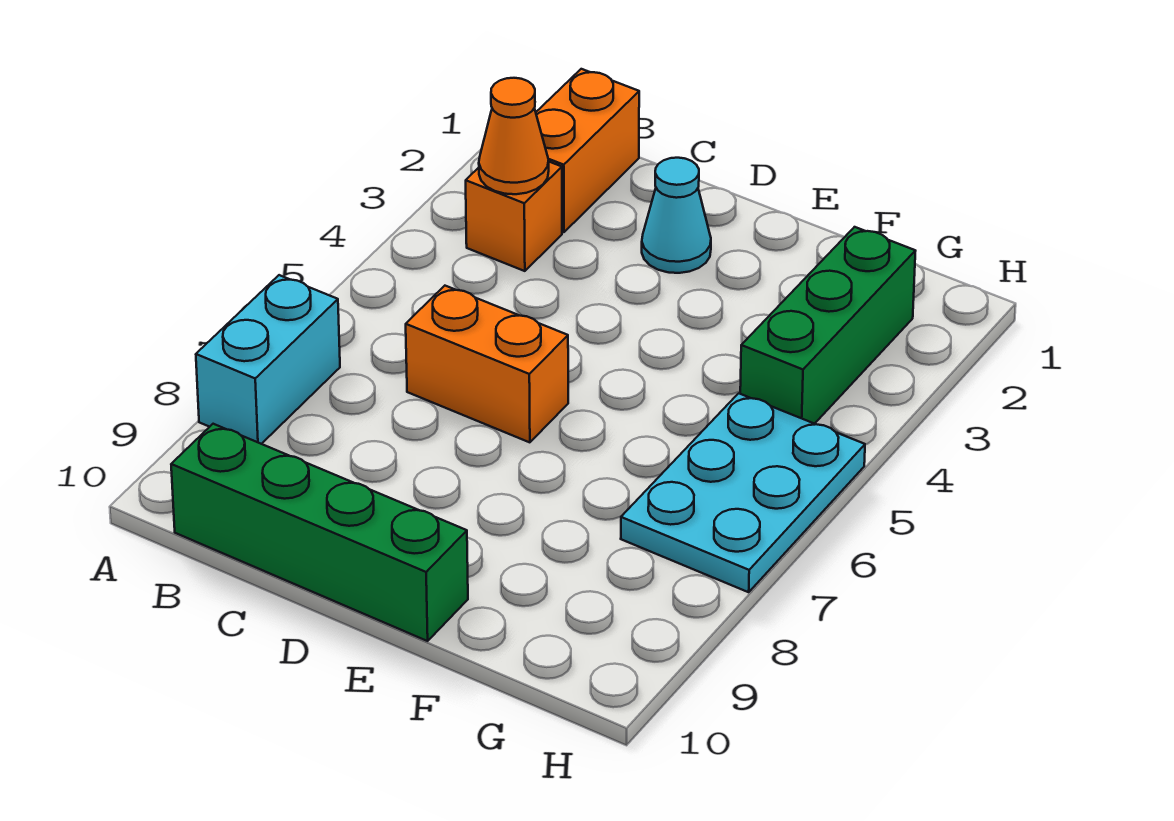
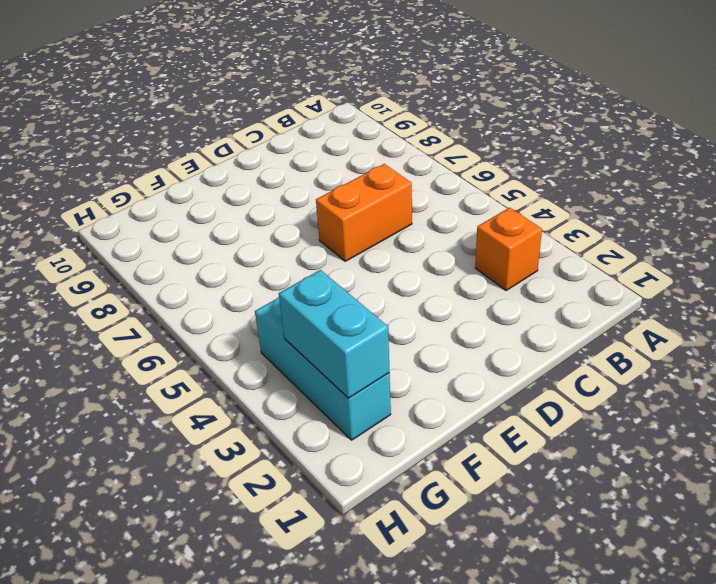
cyan brick G2:G4 level 1 -> green brick G2:G4 level 1
cyan brick G2:G3 level 2 -> cyan brick A7:A8 level 1
none -> orange brick B1:B2 level 1
none -> green brick B10:E10 level 1

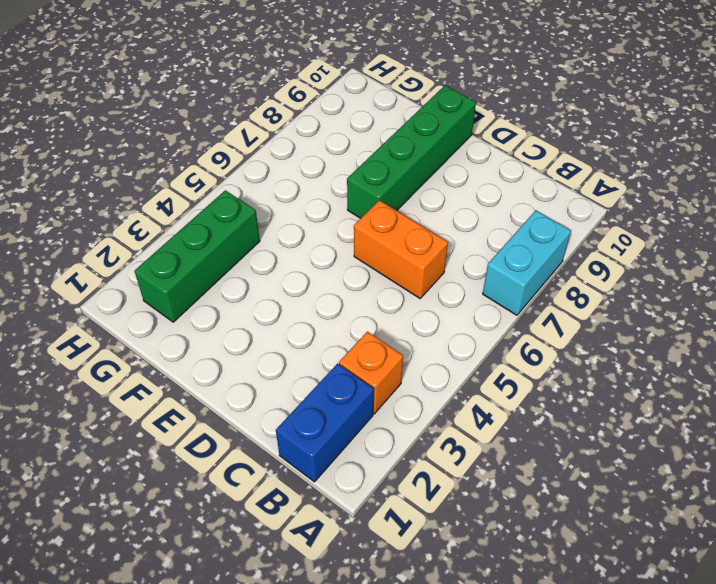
blue brick B1:B2 level 1 -> orange brick B1:B2 level 1
green brick E7:E10 level 1 -> green brick B10:E10 level 1
none -> cyan cone D2 level 1
none -> cyan plate G5:H7 level 1

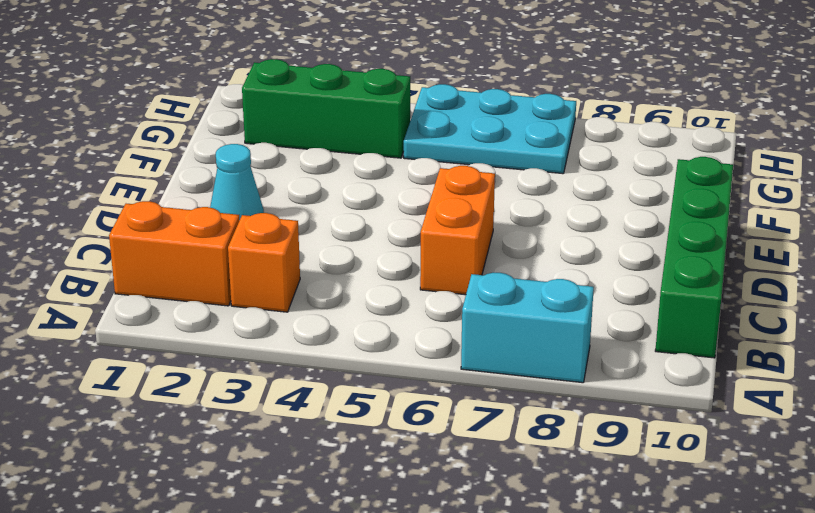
none -> orange cone B3 level 2

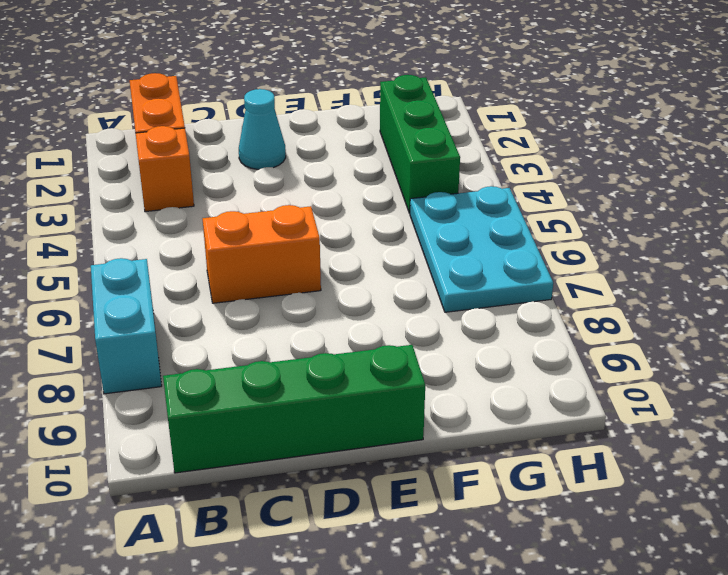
none -> orange cone B3 level 2

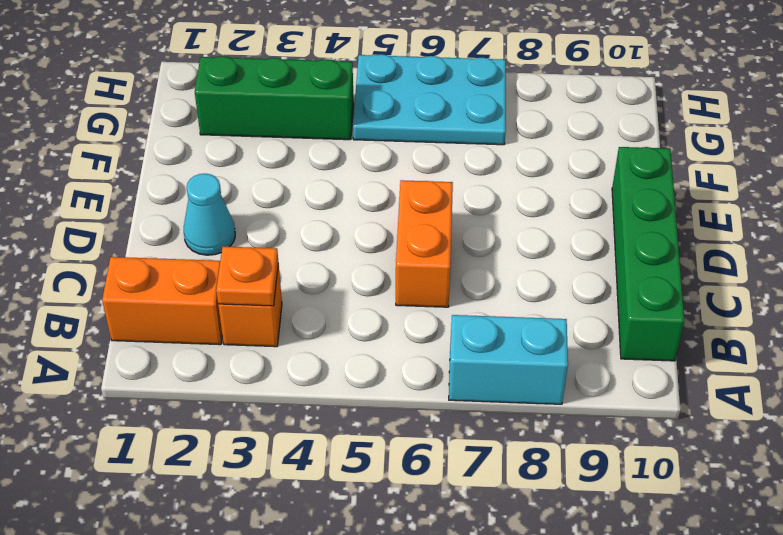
orange plate B3 level 2 -> orange cone B3 level 2

